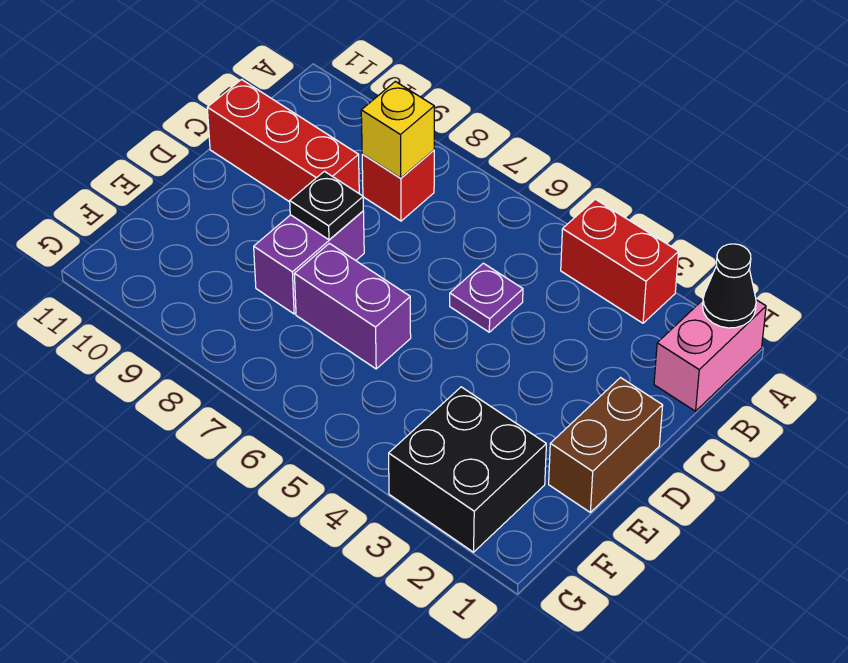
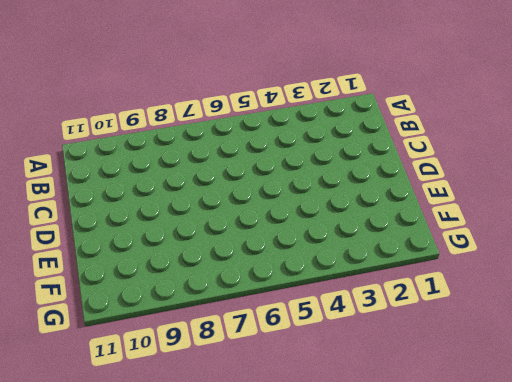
none -> pink brick A1:B1 level 1
none -> red brick A3:A4 level 1
none -> red brick B8 level 1

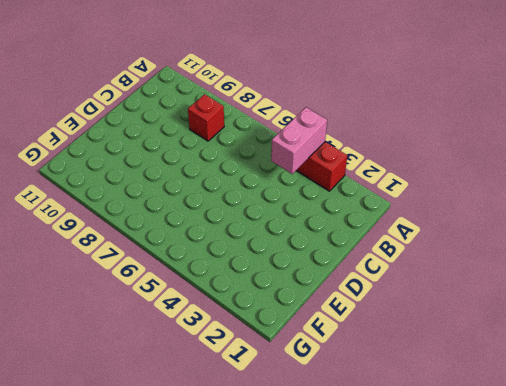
pink brick A4:B4 level 2 -> pink brick A1:B1 level 1
none -> purple plate C5 level 1
none -> red brick C9:C11 level 1
none -> brown brick D1:E1 level 1

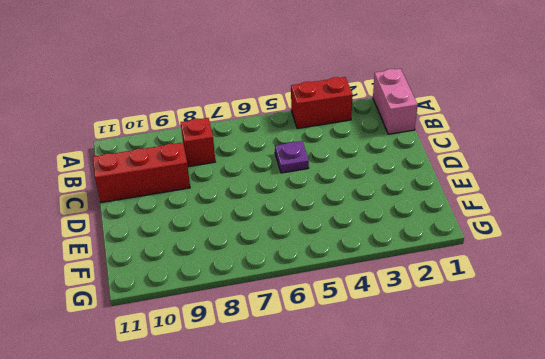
none -> brown brick D1:E1 level 1
none -> purple brick D8:E8 level 1
none -> purple brick E6:E7 level 1

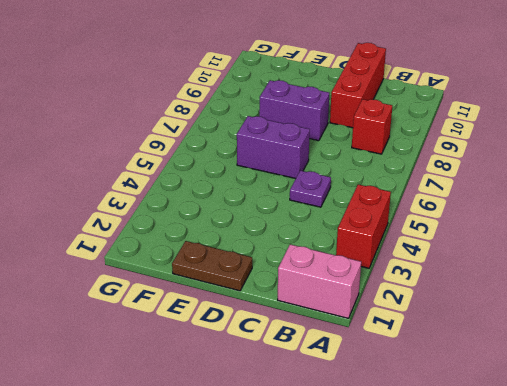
brown plate D1:E1 level 1 -> brown brick D1:E1 level 1
purple brick D6:E6 level 1 -> purple brick E6:E7 level 1
none -> black brick F2:G3 level 1
none -> black cone A1 level 2
none -> yellow brick B8 level 2

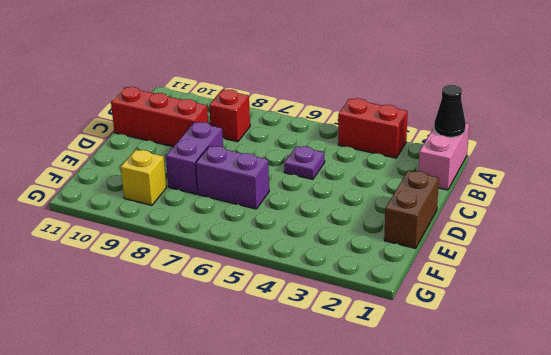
yellow brick F9 level 1 -> yellow brick B8 level 2
none -> black brick F2:G3 level 1
none -> black plate D8 level 2

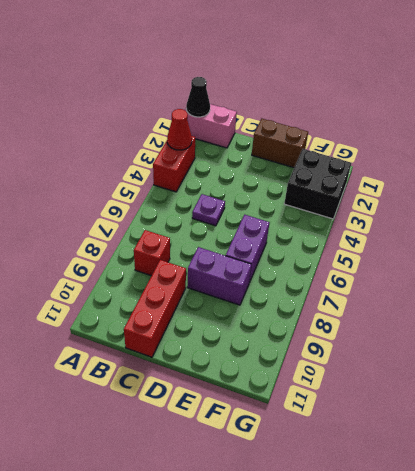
red cone A3 level 2 -> none
none -> yellow brick B8 level 2
none -> black plate D8 level 2

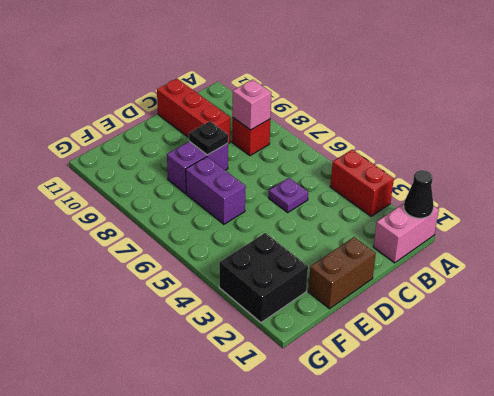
pink brick B8 level 2 -> yellow brick B8 level 2

